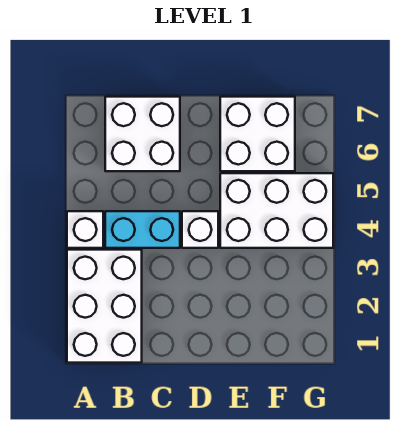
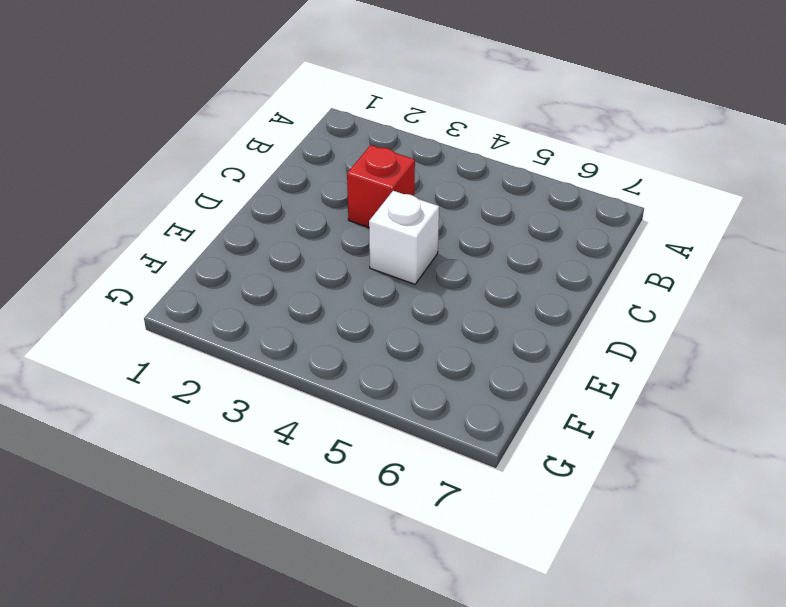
red brick C3 level 1 -> none
none -> white brick A1:B3 level 1
none -> white brick A4 level 1

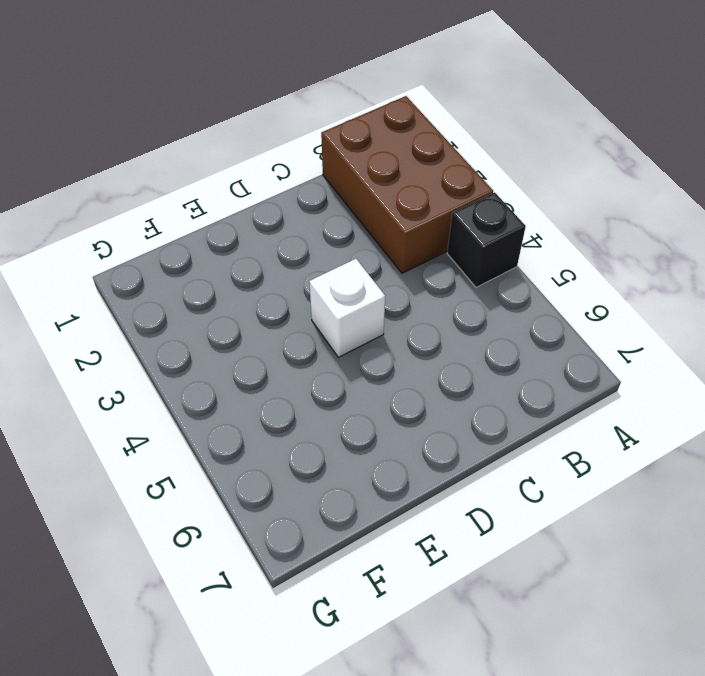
brown brick A1:B3 level 1 -> white brick A1:B3 level 1
black brick A4 level 1 -> white brick A4 level 1
none -> cyan brick B4:C4 level 1
none -> white brick B6:C7 level 1

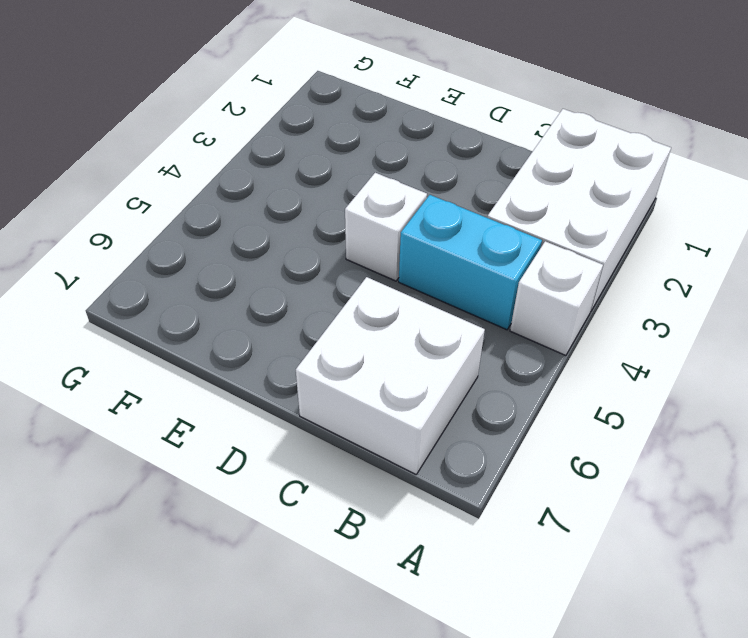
none -> white brick E4:G5 level 1
none -> white brick E6:F7 level 1

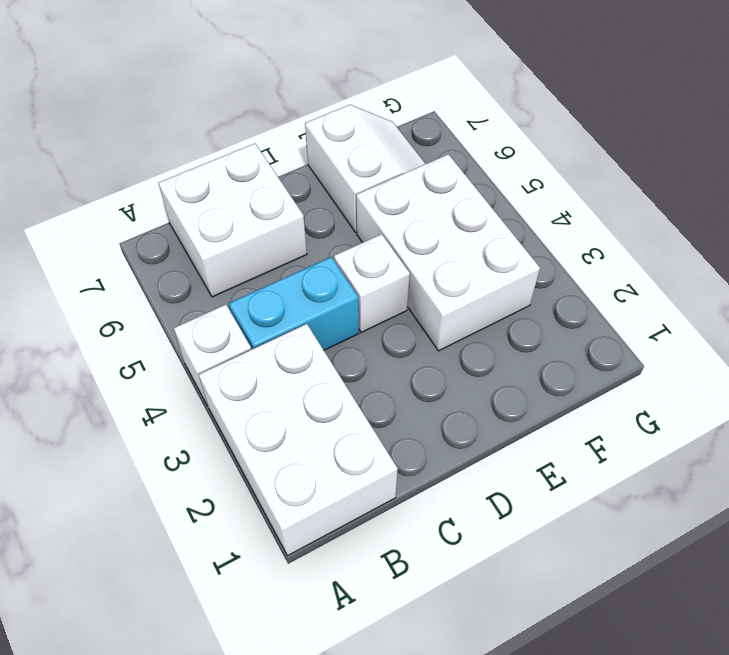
white brick E3:F5 level 1 -> white brick E4:G5 level 1
white slope E6:F7 level 1 top E -> white brick E6:F7 level 1

